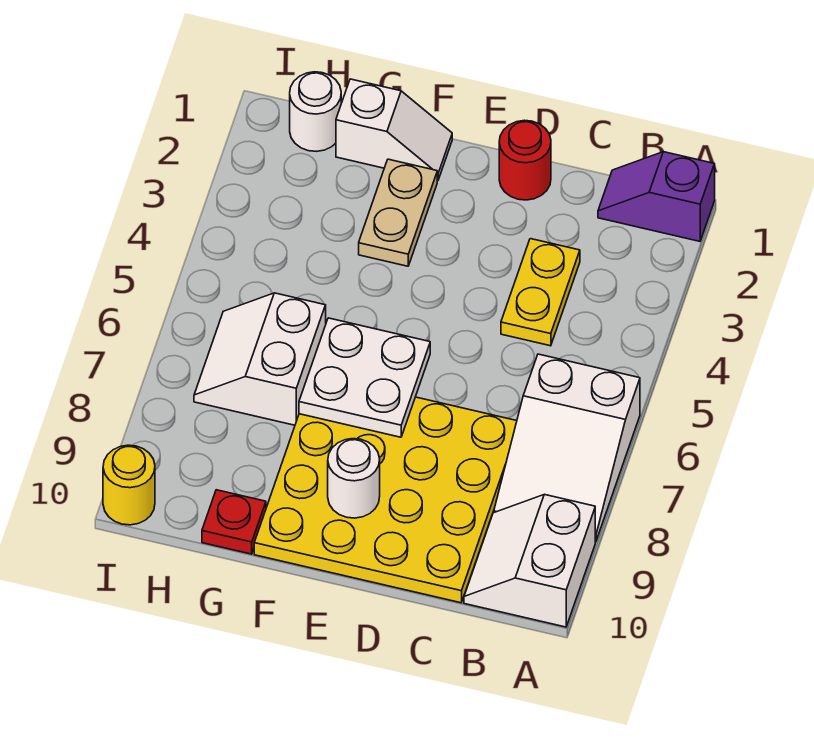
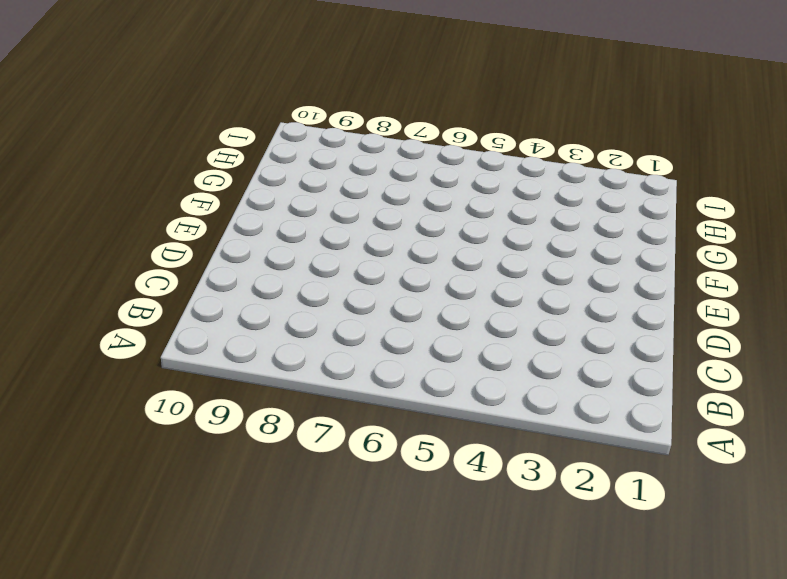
none -> purple slope A1:B1 level 1 top A
none -> white slope A6:B8 level 1 top 6
none -> white slope A9:B10 level 1 top A

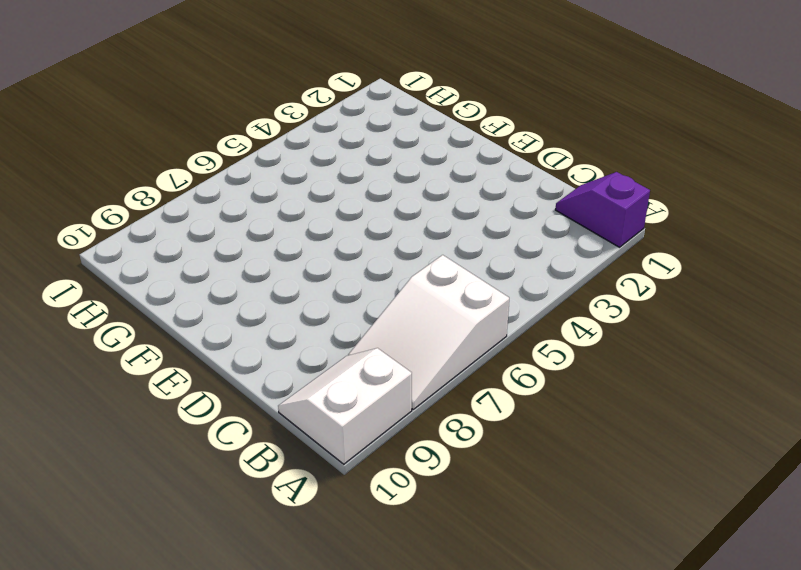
none -> yellow plate C3:C4 level 1
none -> yellow plate C7:F10 level 1
none -> red round brick D1 level 1

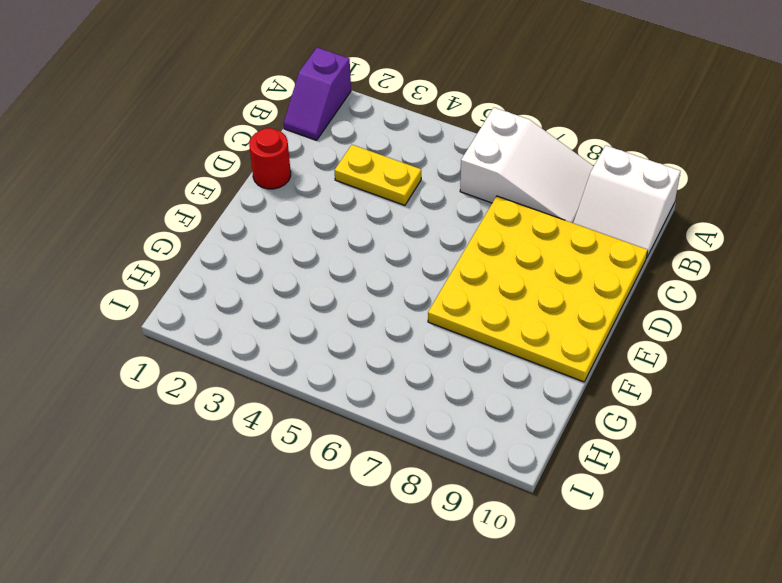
none -> white slope F1:G1 level 1 top G
none -> tan plate F2:F3 level 1
none -> white slope G6:H7 level 1 top G

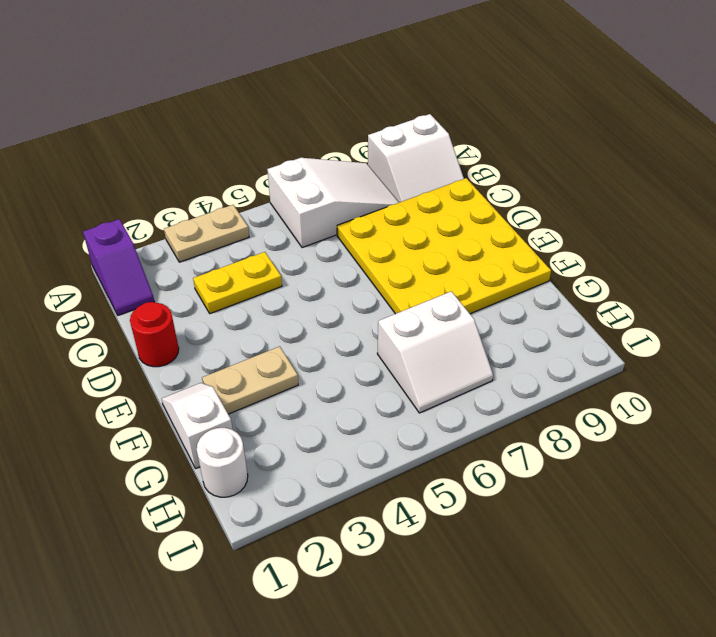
tan plate A3:A4 level 1 -> none
none -> red plate G10 level 1
none -> yellow round brick I10 level 1
none -> white plate E6:F7 level 2

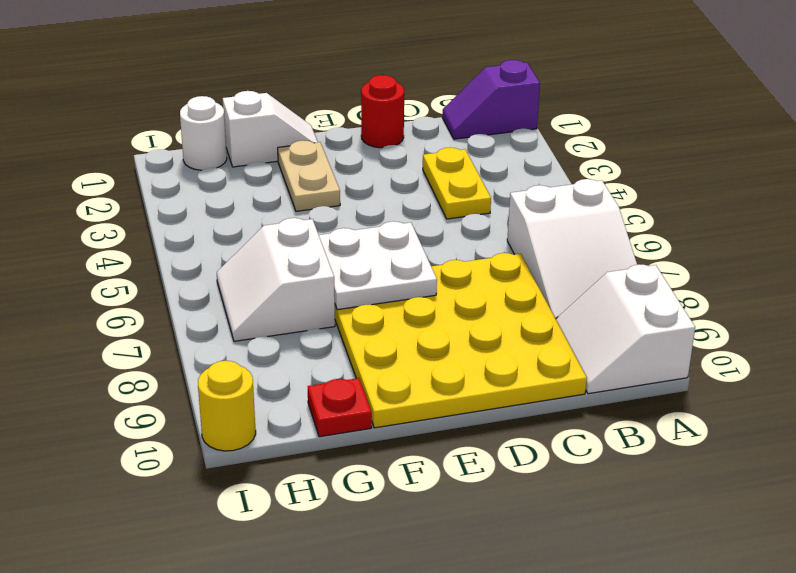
none -> white round brick E9 level 2

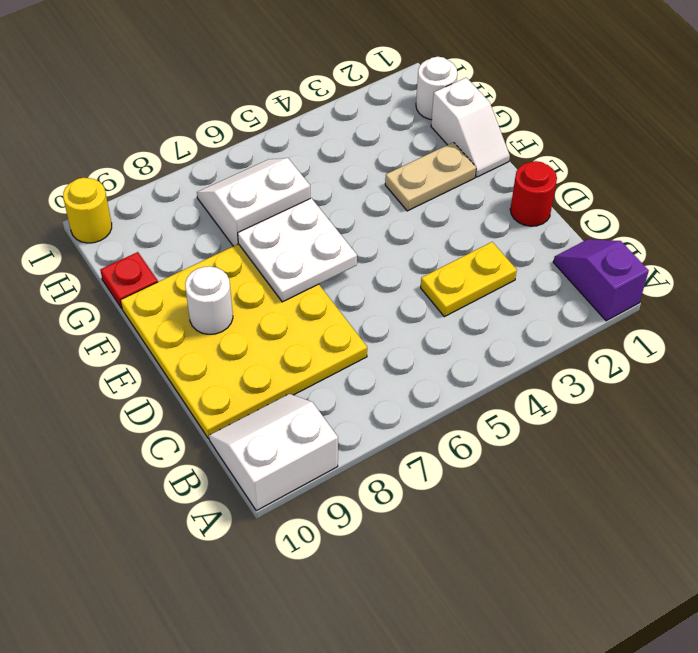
none -> white slope A6:B8 level 1 top 6

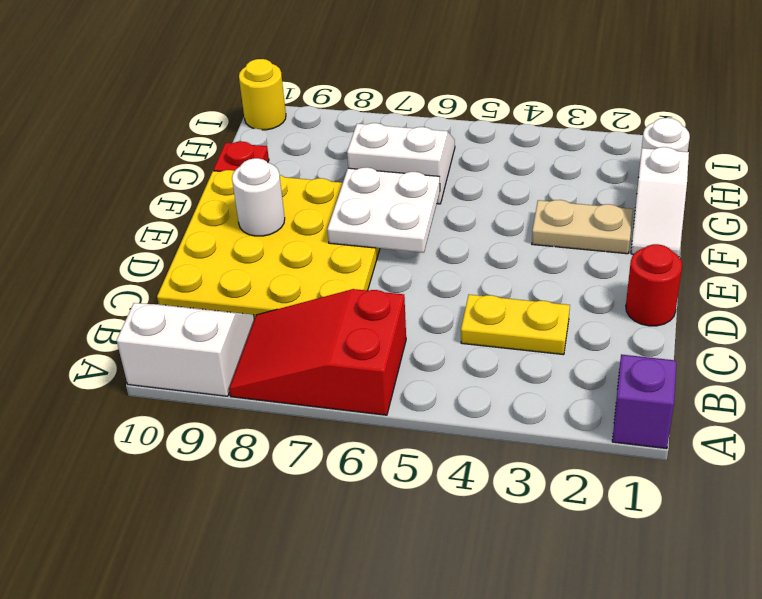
red slope A6:B8 level 1 top 6 -> white slope A6:B8 level 1 top 6

